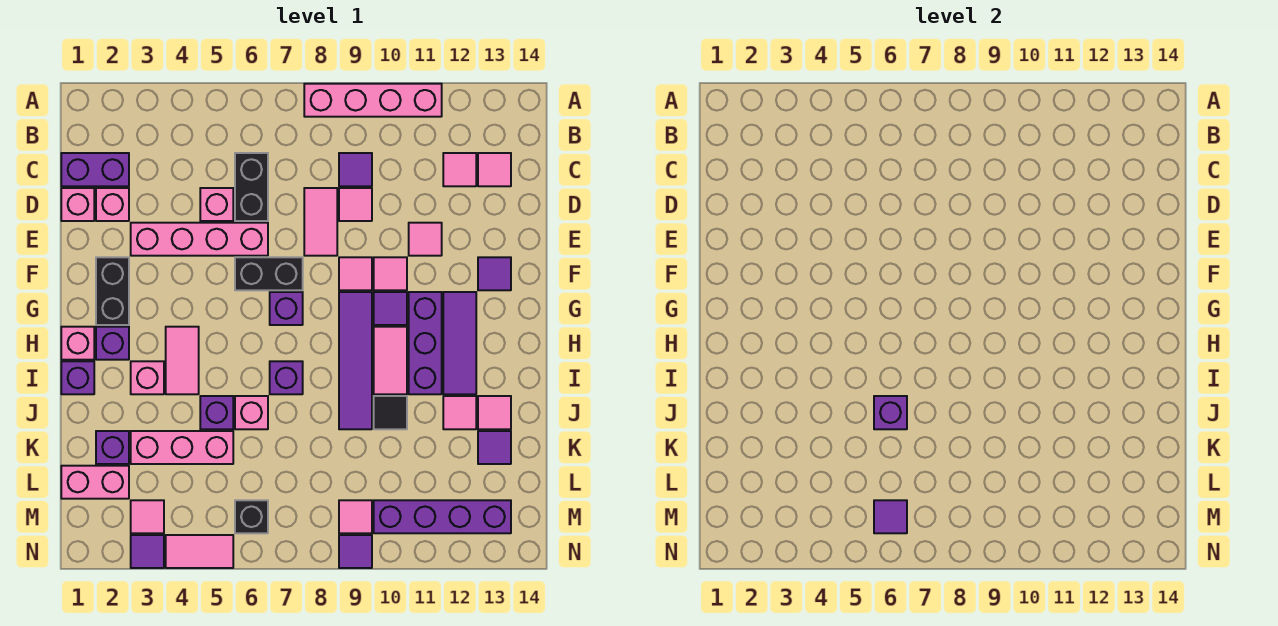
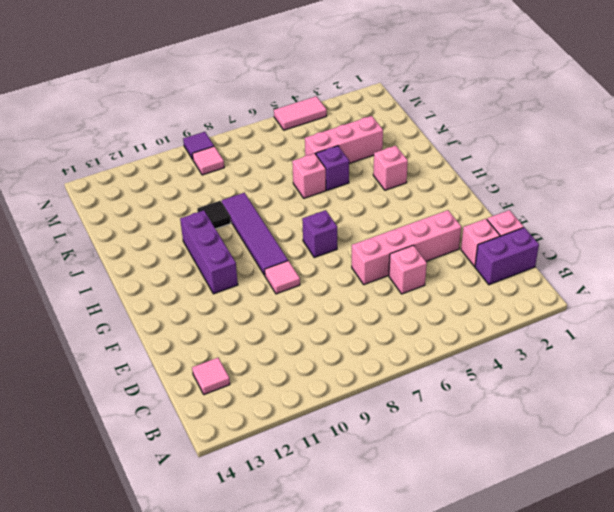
none -> pink brick A8:A11 level 1
none -> black brick C6:D6 level 1
none -> purple tile C9 level 1
none -> pink tile C12 level 1

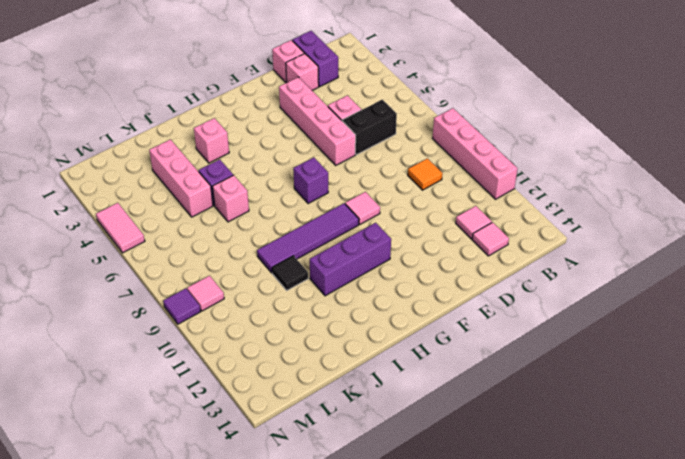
orange tile C9 level 1 -> purple tile C9 level 1
none -> pink tile D8:E8 level 1
none -> pink tile D9 level 1
none -> pink tile E11 level 1
none -> black brick F2:G2 level 1

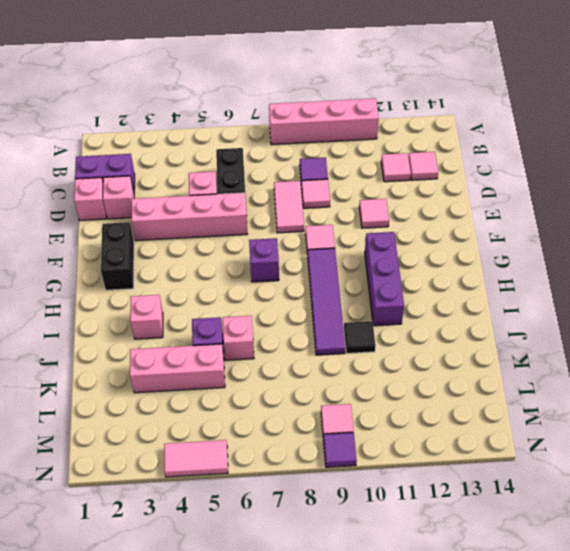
none -> black brick F6:F7 level 1
none -> pink tile F10 level 1
none -> purple tile F13 level 1
none -> purple tile G10 level 1

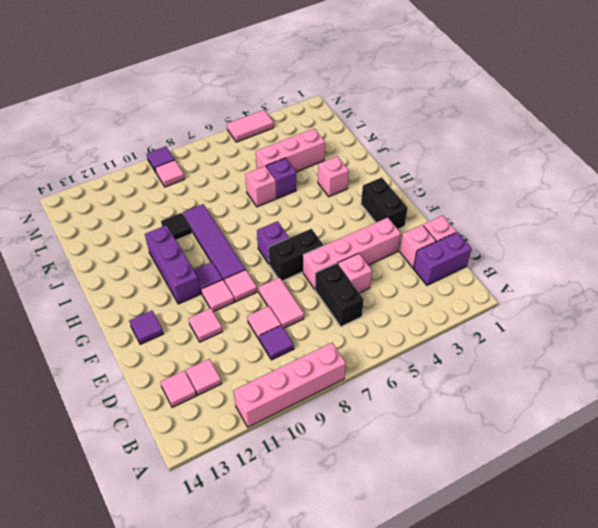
none -> purple tile G12:I12 level 1
none -> pink brick H1 level 1
none -> purple brick H2 level 1
none -> pink tile H4:I4 level 1

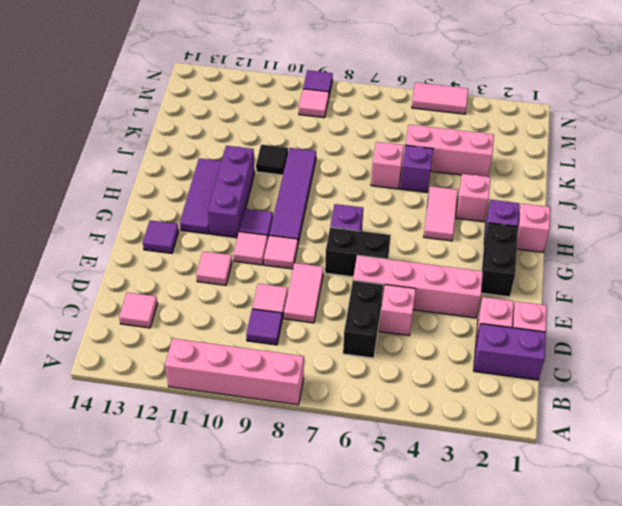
none -> pink tile C12 level 1
none -> pink tile H10:I10 level 1
none -> purple brick I1 level 1
none -> purple brick I7 level 1

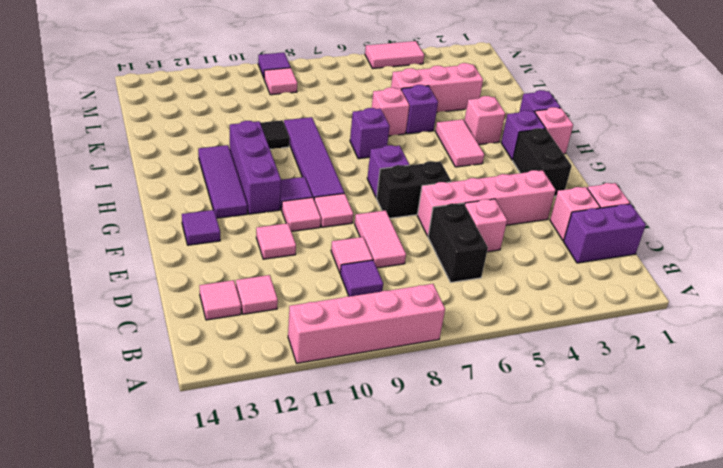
none -> pink tile H10:I10 level 1
none -> pink tile J12 level 1
none -> pink tile J13 level 1
none -> purple brick K2 level 1

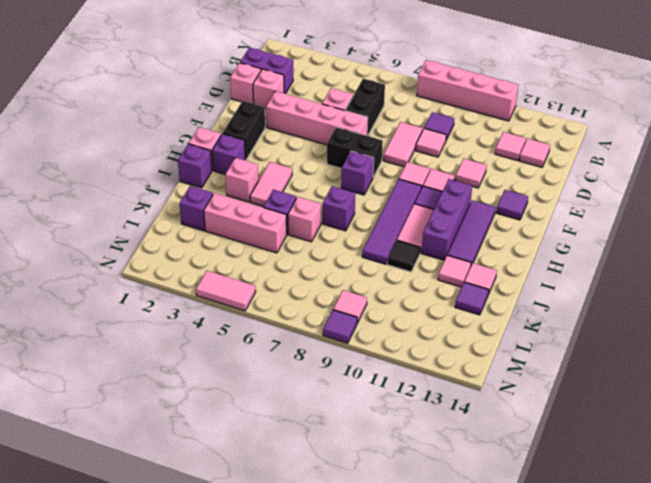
none -> pink brick L1:L2 level 1
none -> pink tile M3 level 1
none -> black brick M6 level 1
none -> purple brick M10:M13 level 1

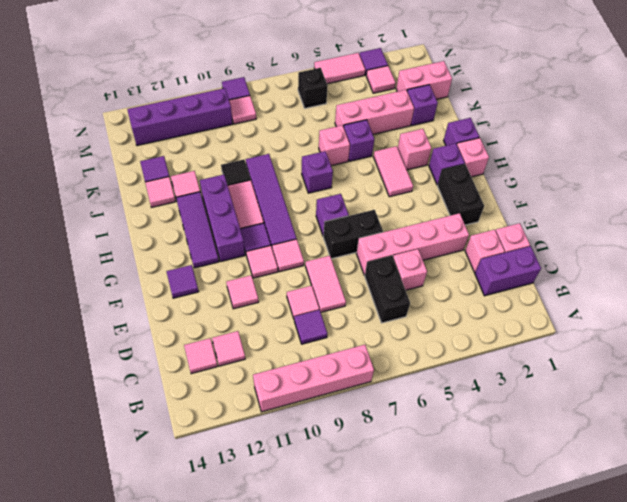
none -> purple brick J6 level 2
none -> purple tile M6 level 2

